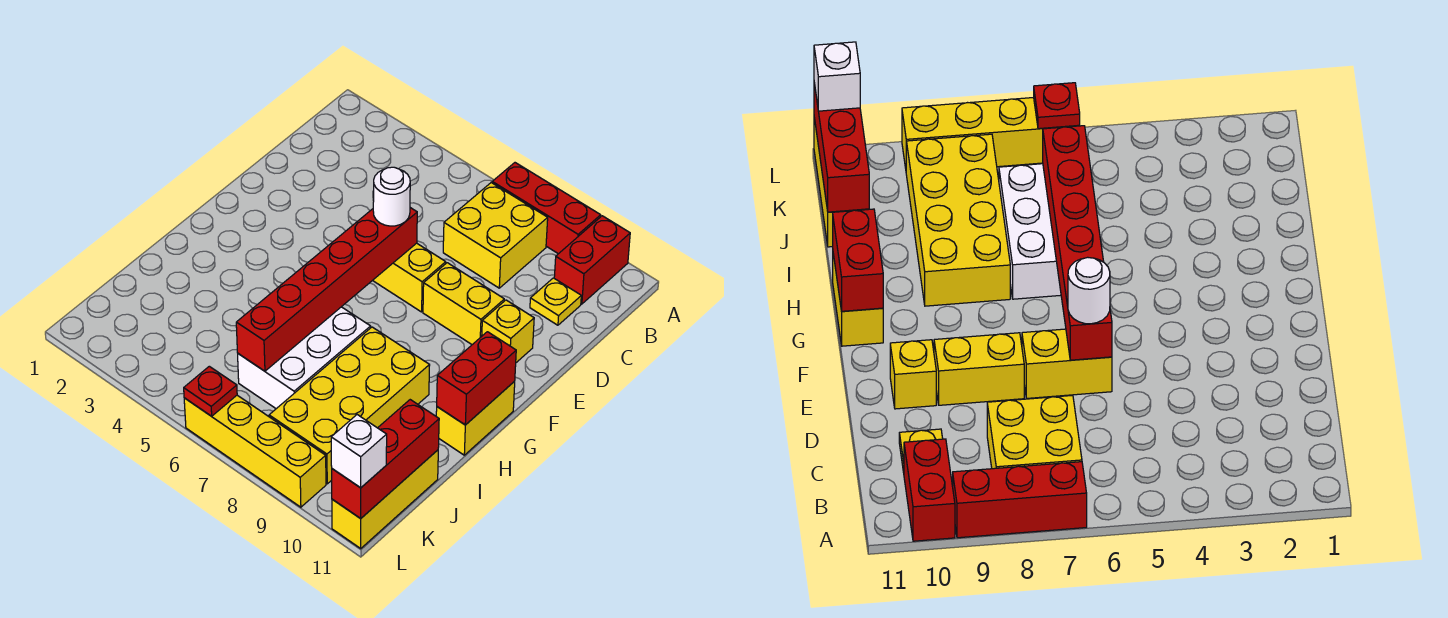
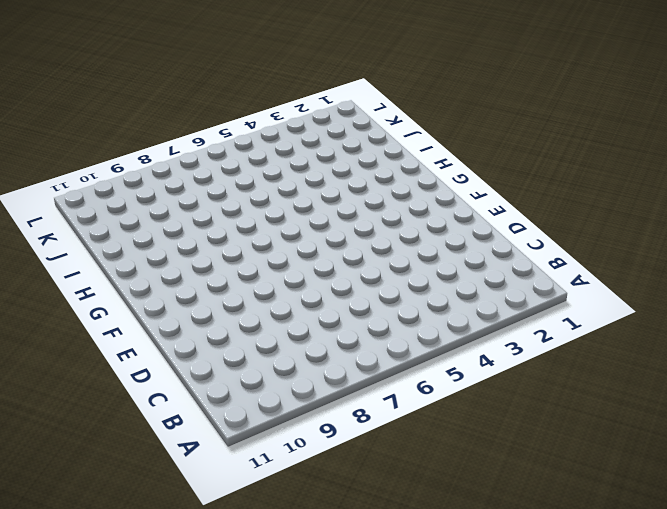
none -> red brick A7:A9 level 1
none -> red brick A10:B10 level 1
none -> yellow brick B7:C8 level 1

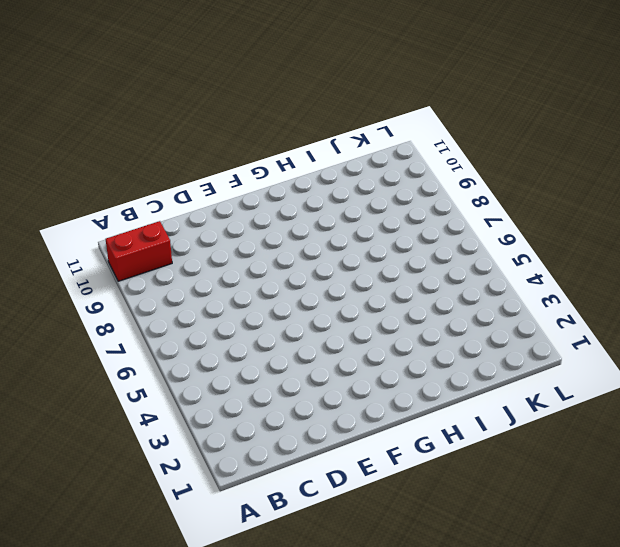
none -> red brick A7:A9 level 1
none -> yellow brick B7:C8 level 1
none -> yellow plate C10 level 1

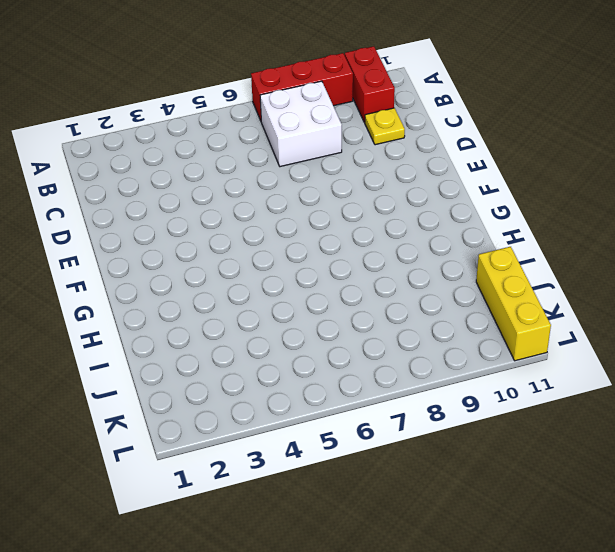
white brick B7:C8 level 1 -> yellow brick B7:C8 level 1
none -> yellow brick E6:E7 level 1
none -> yellow brick E8:E9 level 1
none -> yellow brick E10 level 1

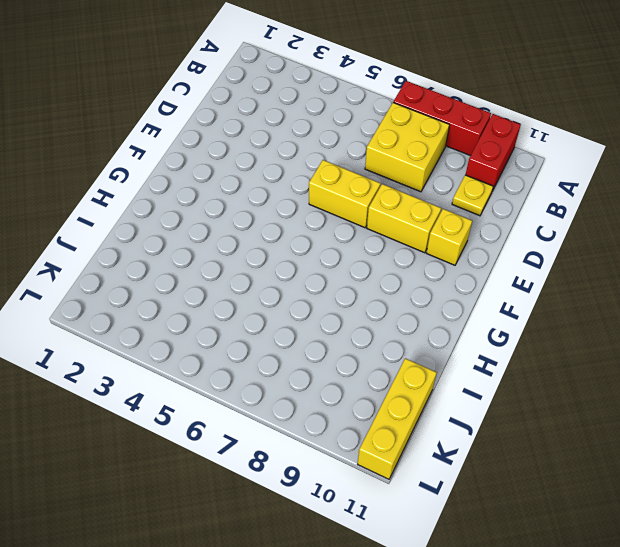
none -> yellow brick G11:H11 level 1
none -> white brick H6:J7 level 1
none -> yellow brick H8:K9 level 1

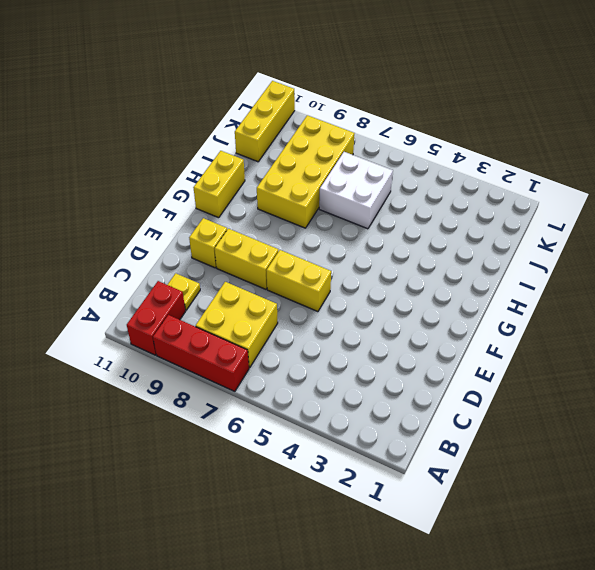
white brick I6:J7 level 1 -> white brick H6:J7 level 1
none -> yellow brick L6:L9 level 1
none -> red brick E6:J6 level 2
none -> red brick G11:H11 level 2

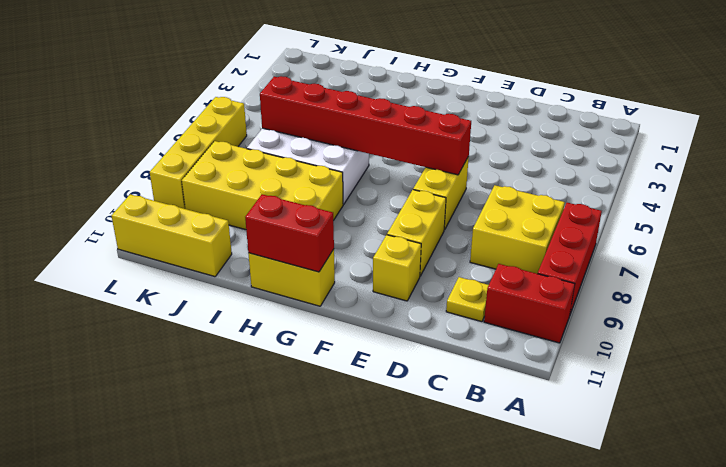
none -> red brick J11:L11 level 2
none -> red plate L6 level 2
none -> white round brick E6 level 3

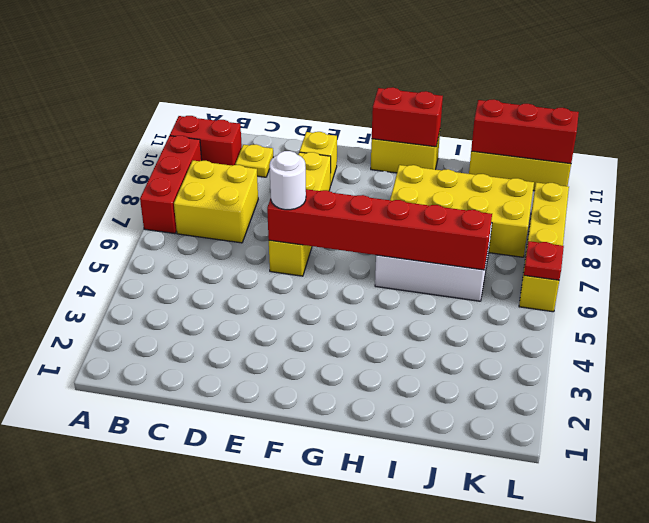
none -> white brick L11 level 3

